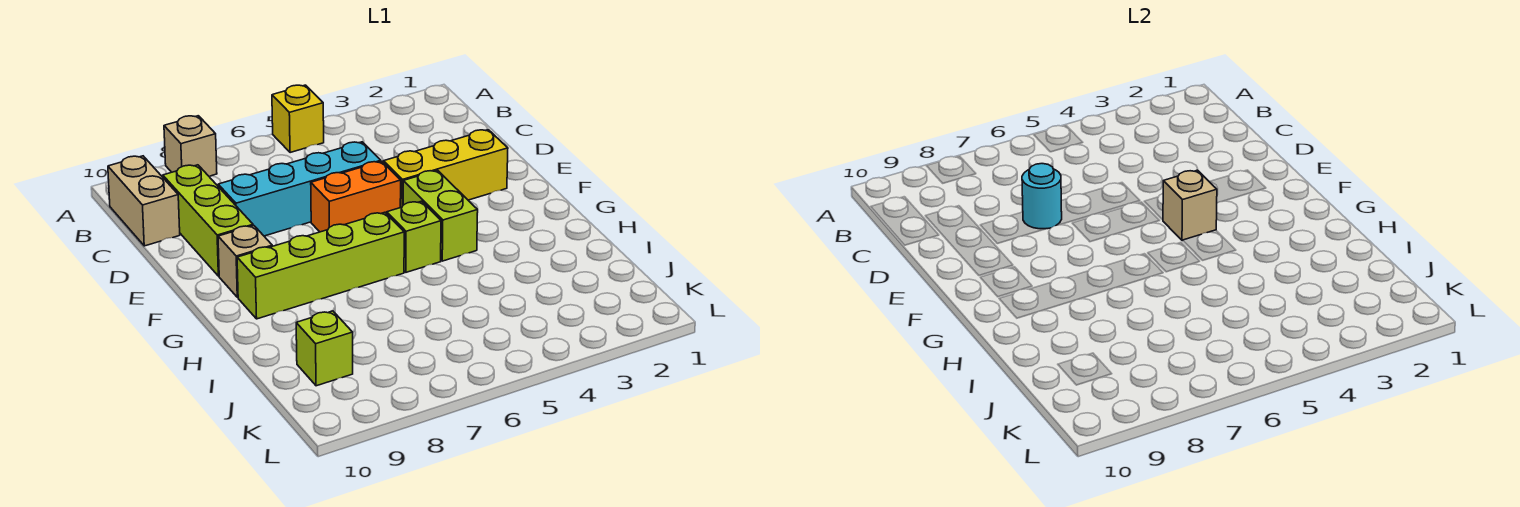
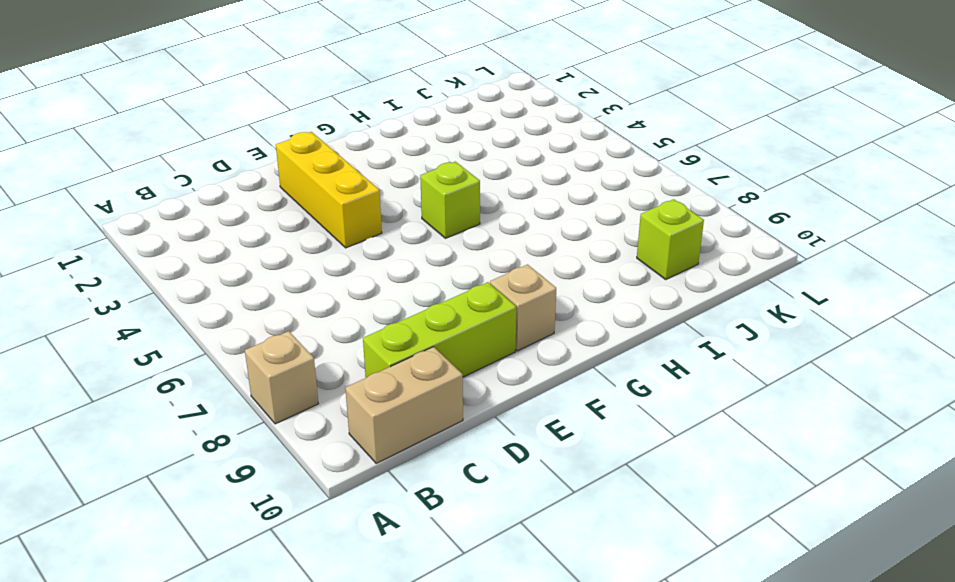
none -> yellow brick A5 level 1
none -> cyan brick D5:D8 level 1
none -> orange brick E5:E6 level 1

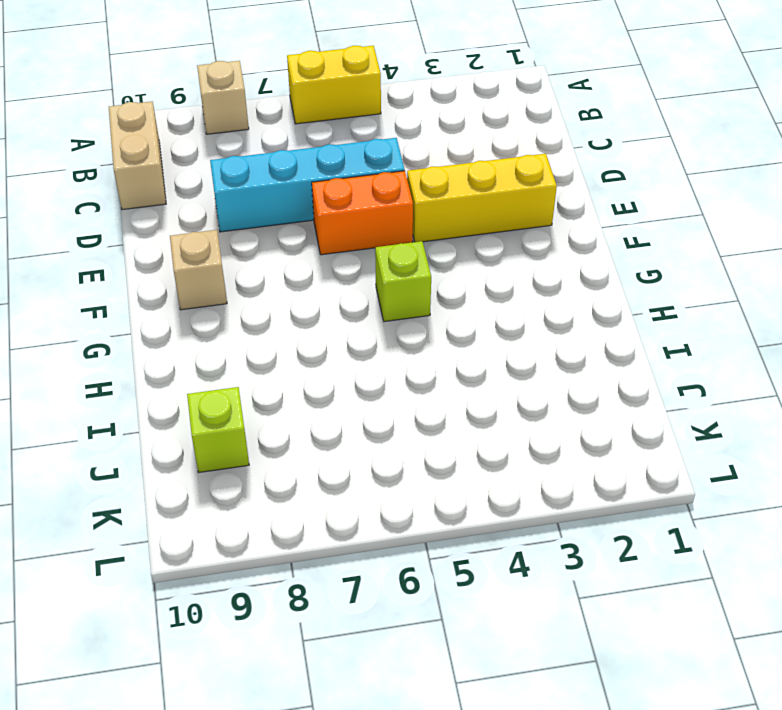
yellow brick A5:A6 level 1 -> yellow brick A5 level 1
none -> lime brick C9:E9 level 1
none -> lime brick F4:G4 level 1
none -> lime brick G6:G9 level 1

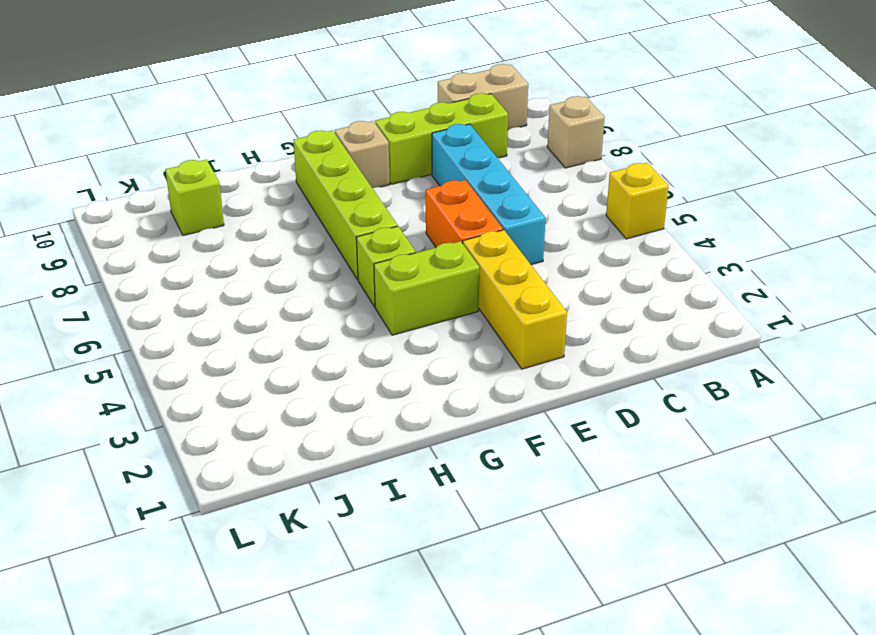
none -> cyan round brick D7 level 2
none -> tan brick F4 level 2

